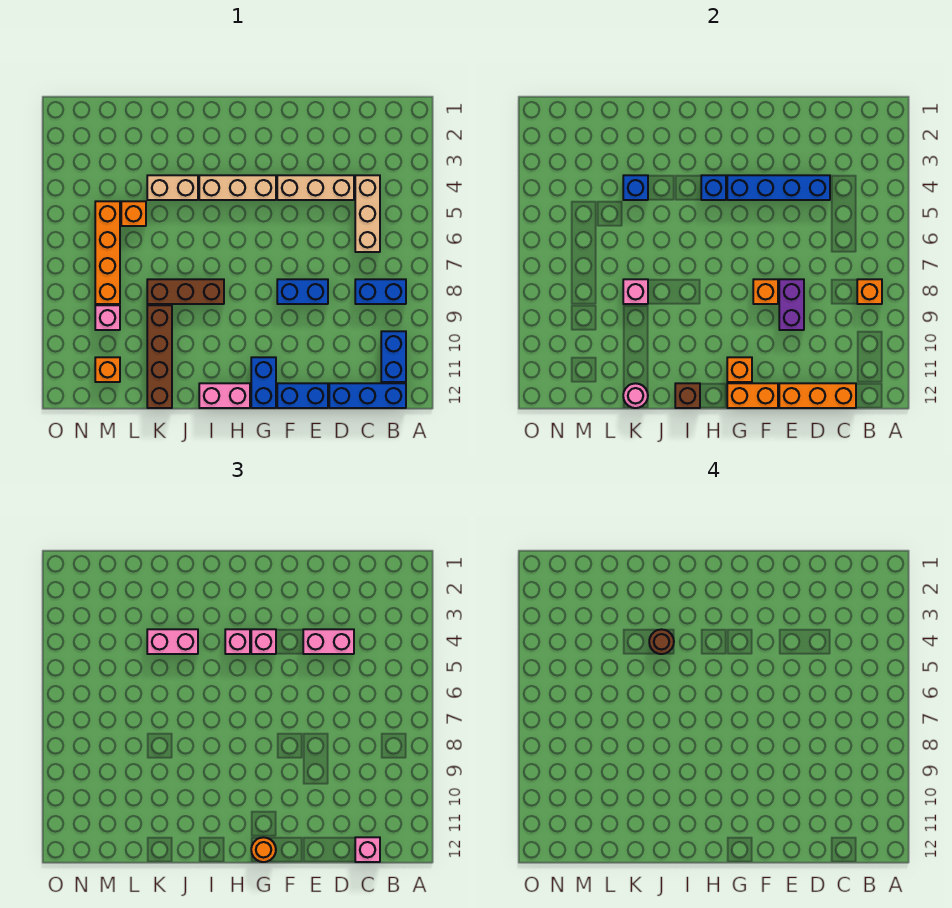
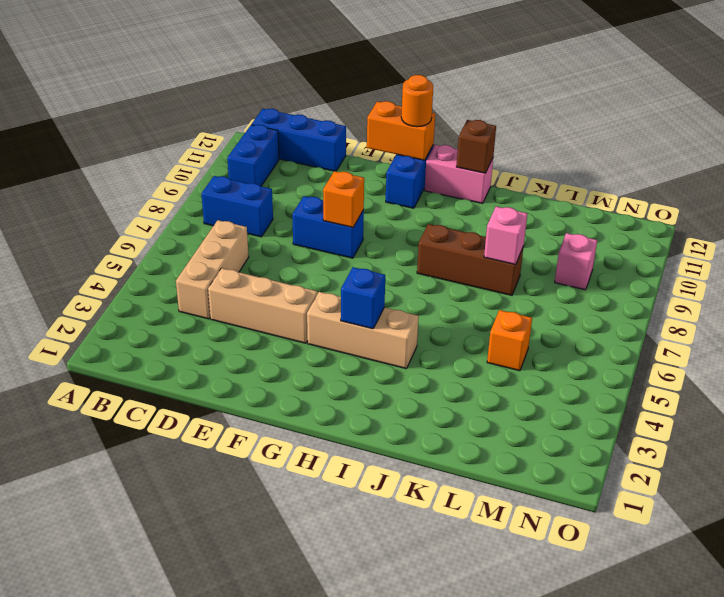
none -> blue brick E12:F12 level 1
none -> tan brick J4:K4 level 1
none -> brown brick K9:K12 level 1
none -> orange brick M5:M8 level 1

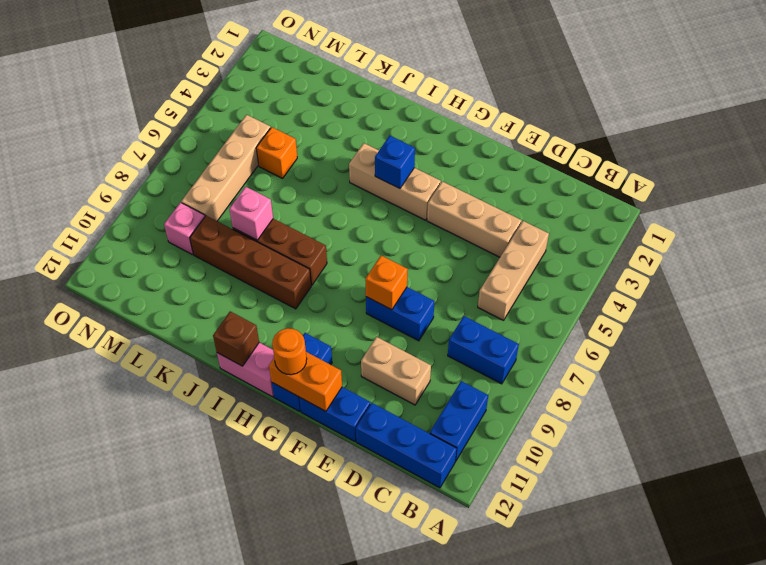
tan brick D10:E10 level 1 -> tan brick J4:K4 level 1
brown brick I9:L9 level 1 -> brown brick K9:K12 level 1
tan brick M5:M8 level 1 -> orange brick M5:M8 level 1
none -> orange brick M11 level 1
none -> orange brick B8 level 2
none -> orange brick C12:E12 level 2
none -> blue brick D4:G4 level 2

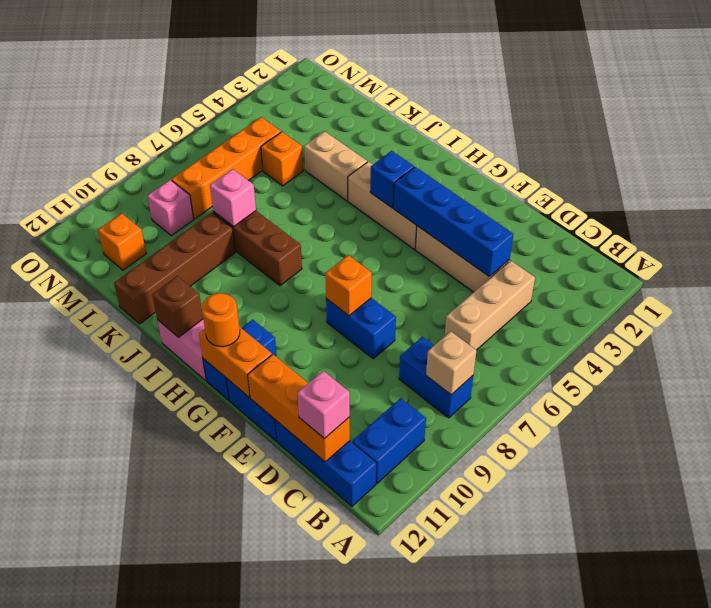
tan brick B8 level 2 -> orange brick B8 level 2
none -> purple brick E8:E9 level 2
none -> orange brick G11 level 2
none -> blue brick K4 level 2
none -> pink round brick K12 level 2

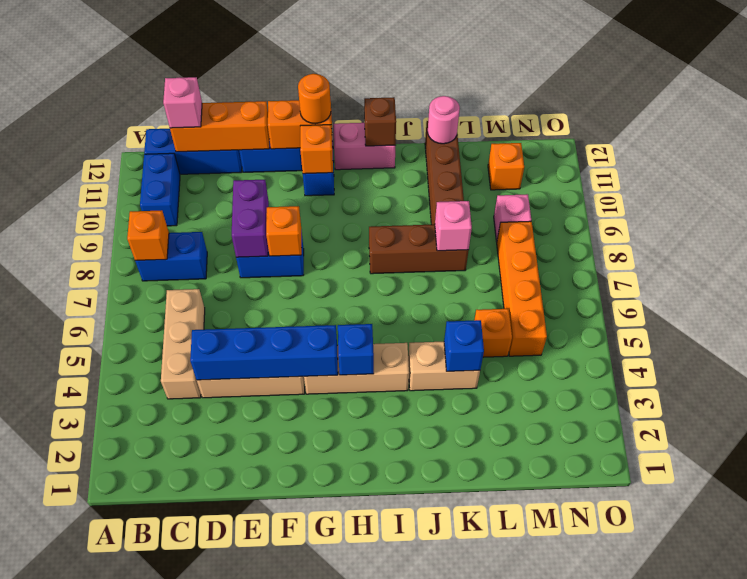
none -> pink brick D4:E4 level 3
none -> pink brick G4 level 3
none -> pink brick H4 level 3
none -> pink brick J4:K4 level 3

